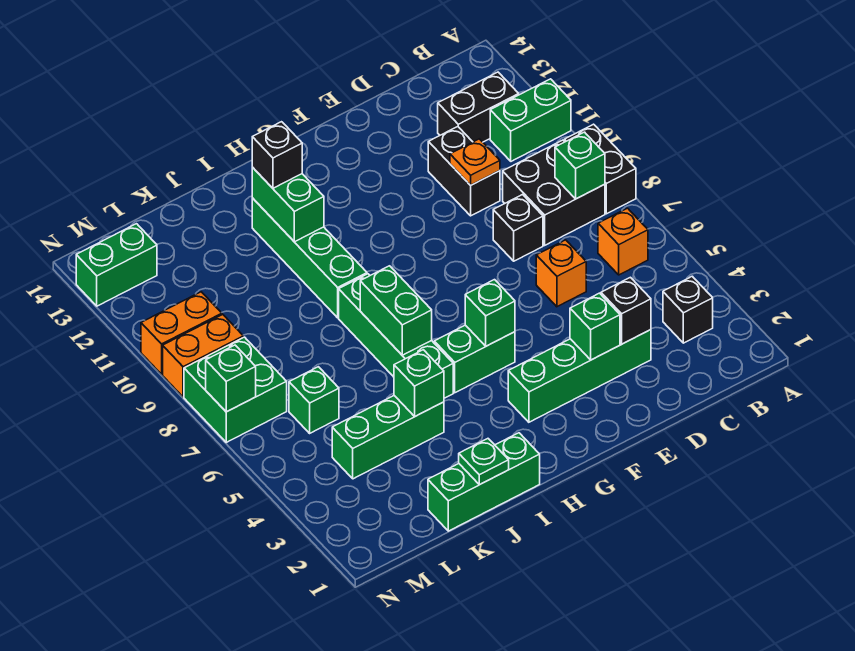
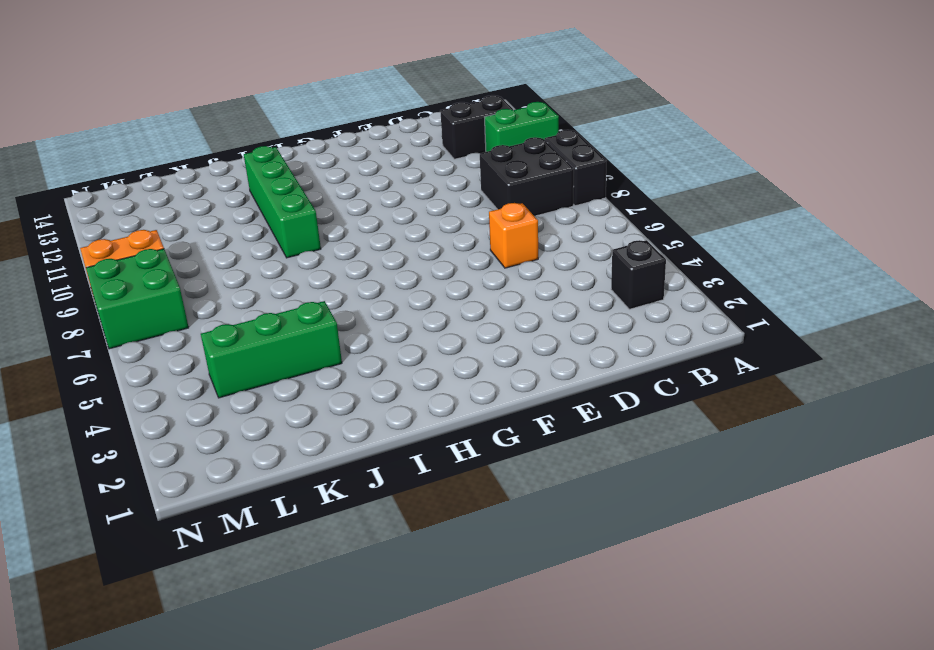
none -> orange brick B6 level 1
none -> green brick D3:G3 level 1
none -> black brick D8 level 1
none -> black brick D10:D11 level 1

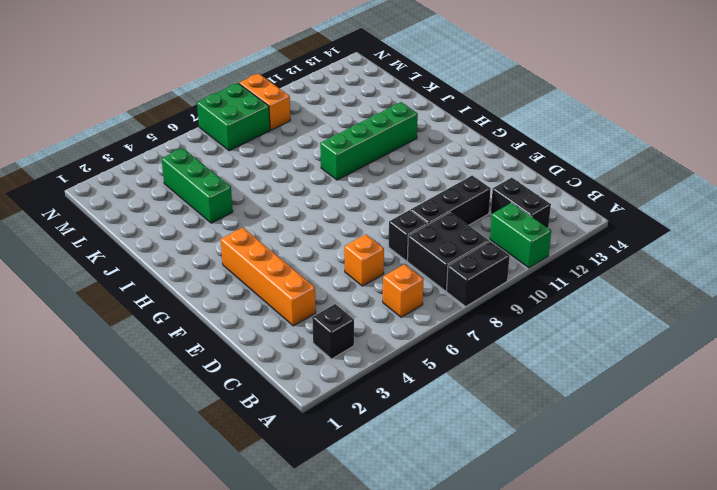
orange brick D3:G3 level 1 -> green brick D3:G3 level 1
black brick D9:D11 level 1 -> black brick D10:D11 level 1
none -> green brick G5:H5 level 1
none -> green brick I1:K1 level 1
none -> green brick I5:I8 level 1
none -> green brick L6 level 1

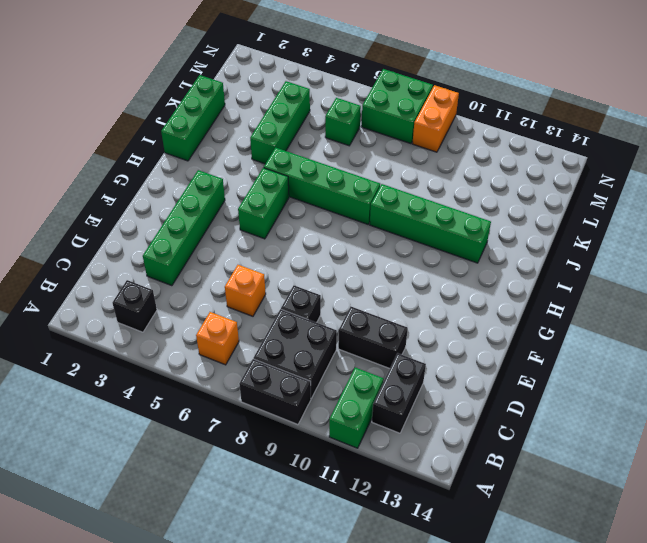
none -> orange brick M10:N10 level 1
none -> green brick M13:N13 level 1
none -> green brick B8 level 2
none -> black brick D3 level 2

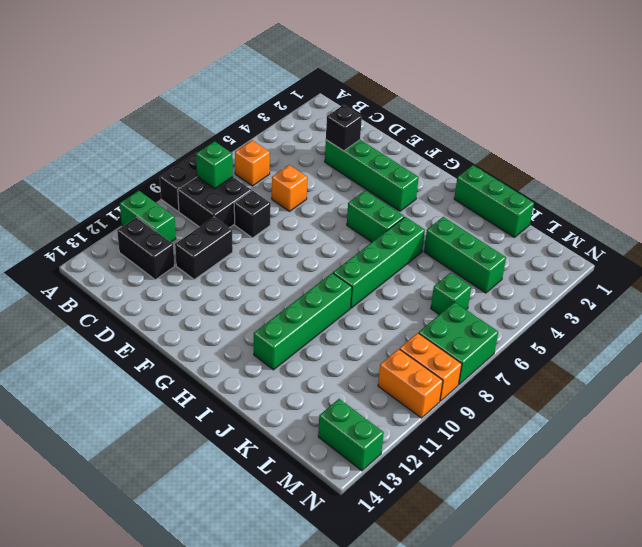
none -> black brick B3 level 1
none -> orange plate D10 level 2
none -> green brick E3 level 2
none -> green brick G5 level 2

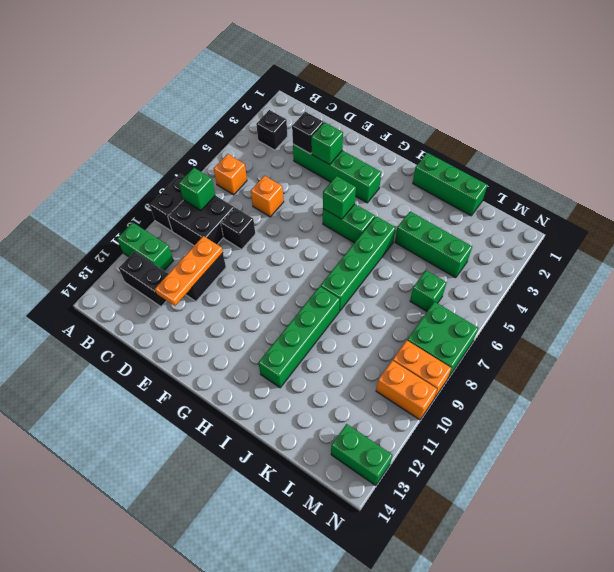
orange plate D10:D12 level 2 -> orange plate D10 level 2
none -> green brick I6:I7 level 2
none -> green brick I11:I12 level 2
none -> green plate J1 level 2
none -> green brick J4 level 2

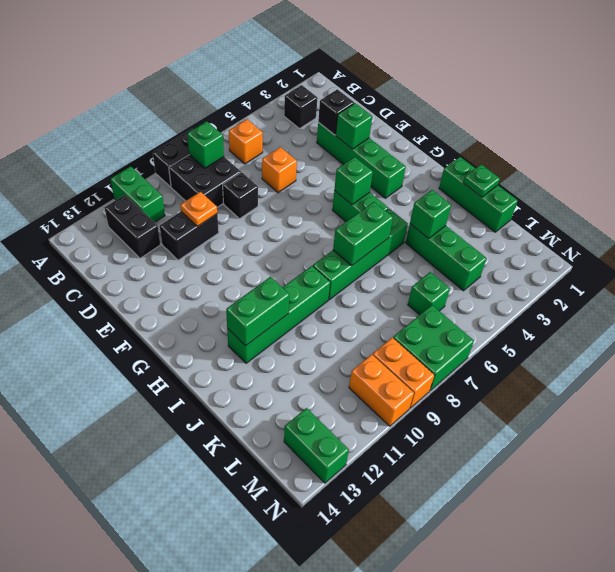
none -> green brick N7 level 2
none -> black brick I12 level 3

